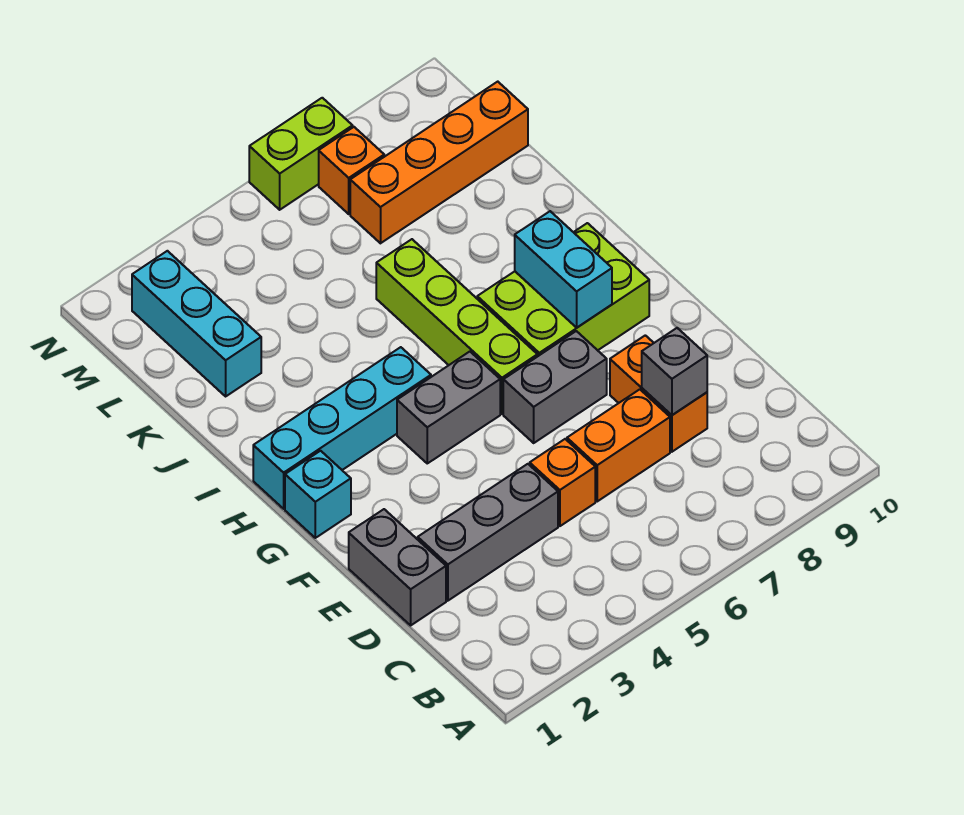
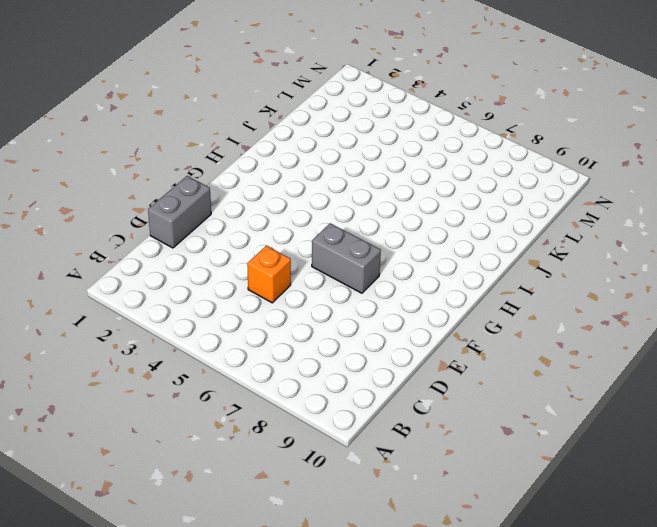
none -> grey brick D2:D4 level 1
none -> orange brick D6:D7 level 1
none -> orange brick D8:E8 level 1

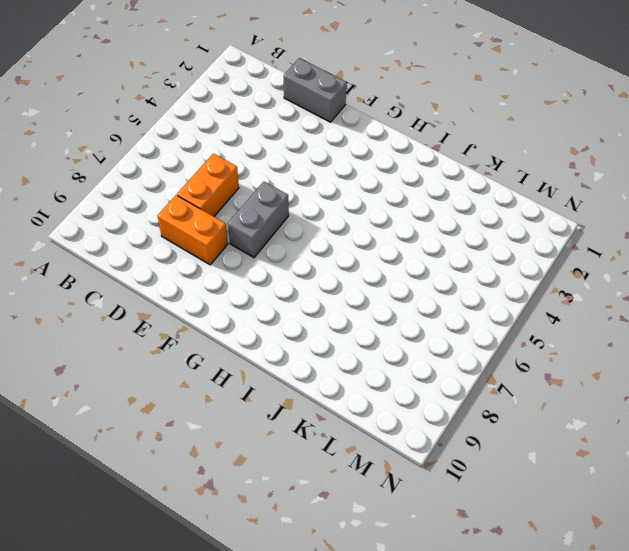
none -> grey brick D2:D4 level 1
none -> orange brick D5 level 1
none -> cyan brick G1 level 1

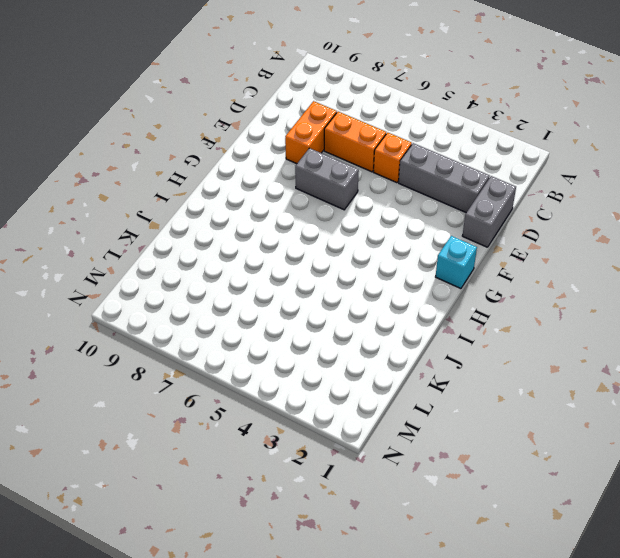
none -> grey brick G4:G5 level 1
none -> lime brick G6:J6 level 1
none -> lime brick G7:H9 level 1

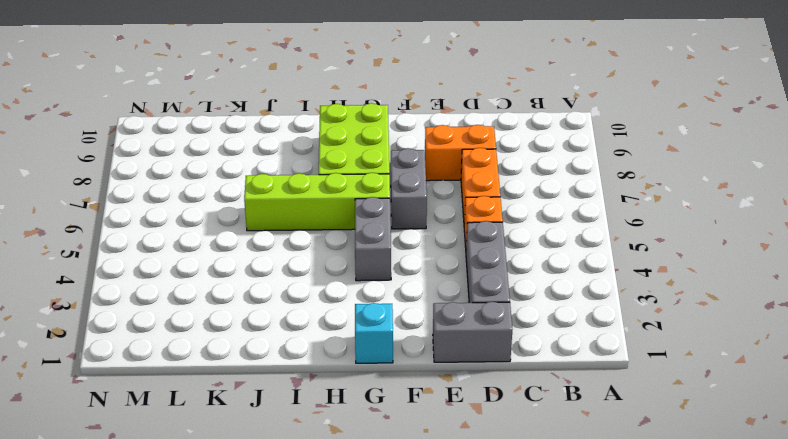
none -> cyan brick H1:H4 level 1
none -> cyan brick K2:M2 level 1
none -> orange brick L7:L10 level 1

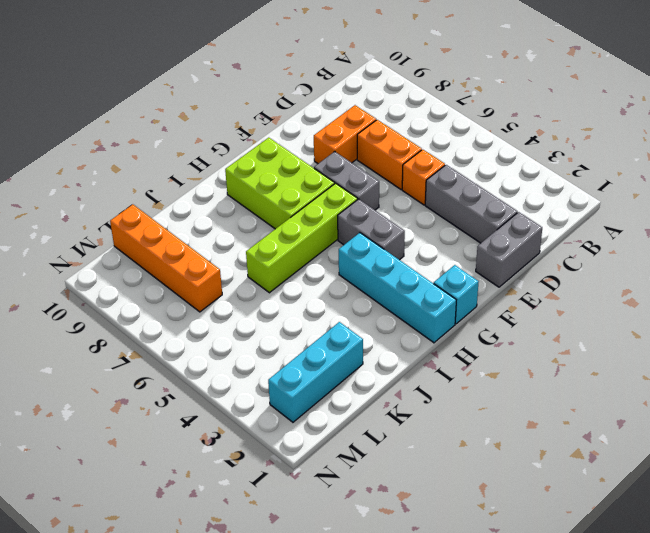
none -> orange brick M7 level 1
none -> lime brick N6:N7 level 1
none -> grey brick D8 level 2

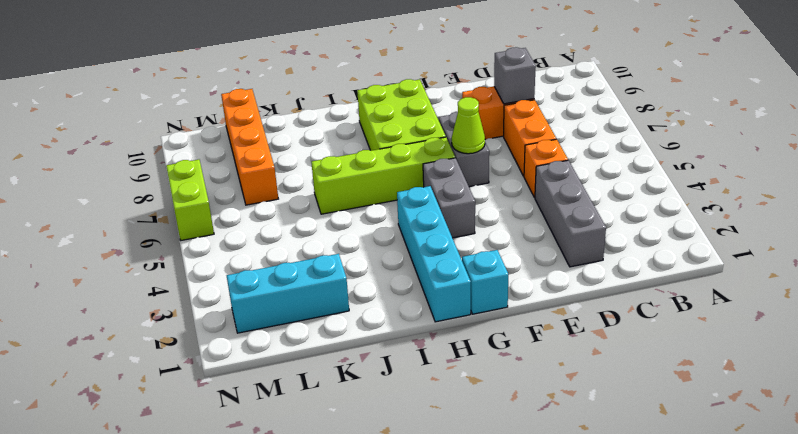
lime cone F6 level 2 -> none
none -> grey brick D1:E1 level 1
none -> orange brick M7 level 1
none -> cyan brick G8:H8 level 2

